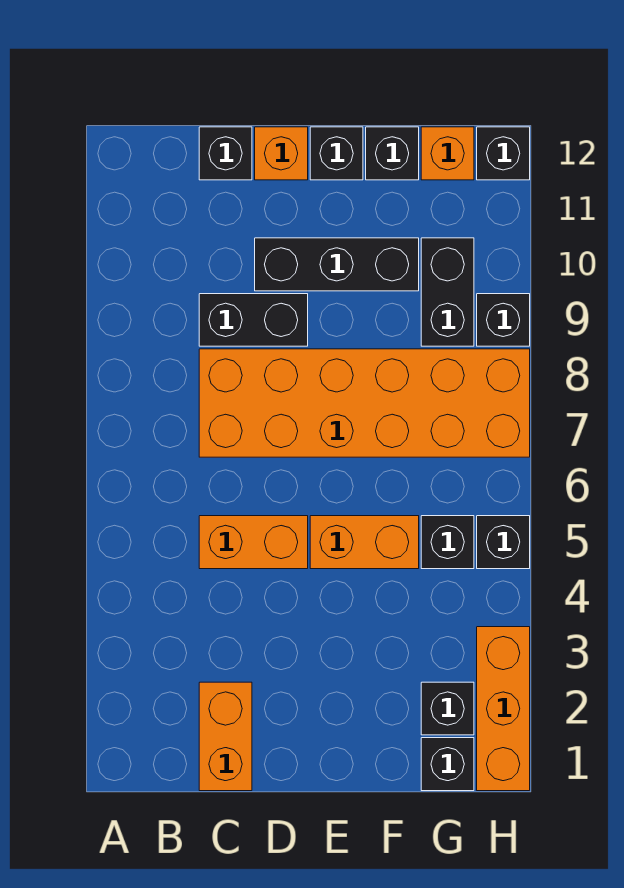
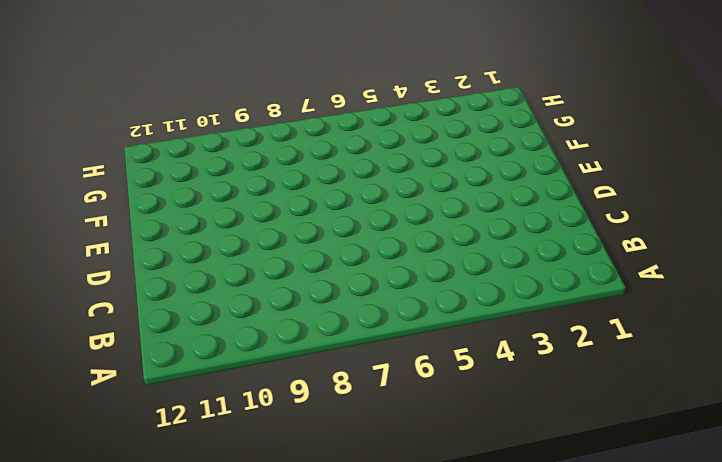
none -> orange brick C1:C2 level 1
none -> orange brick C5:D5 level 1
none -> orange brick C7:H8 level 1

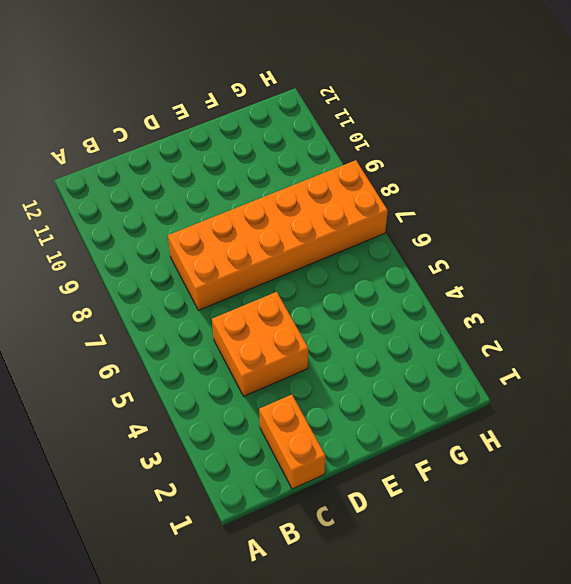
orange brick C4:D5 level 1 -> orange brick C5:D5 level 1
none -> black brick C9:D9 level 1
none -> black brick C12 level 1
none -> black brick D10:F10 level 1

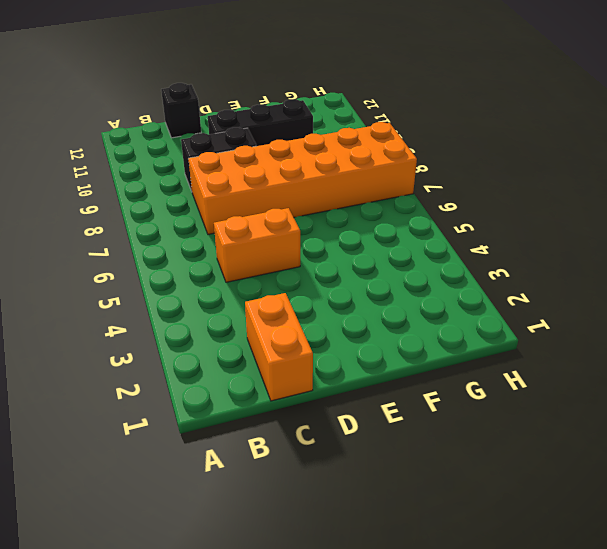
none -> orange brick D12 level 1
none -> orange brick E5:F5 level 1
none -> black brick E12 level 1

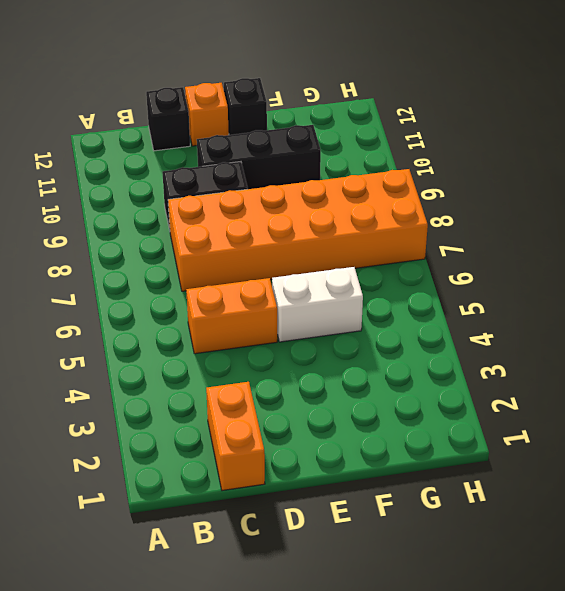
white brick E5:F5 level 1 -> orange brick E5:F5 level 1
none -> black brick F12 level 1
none -> black brick G1 level 1
none -> black brick G2 level 1

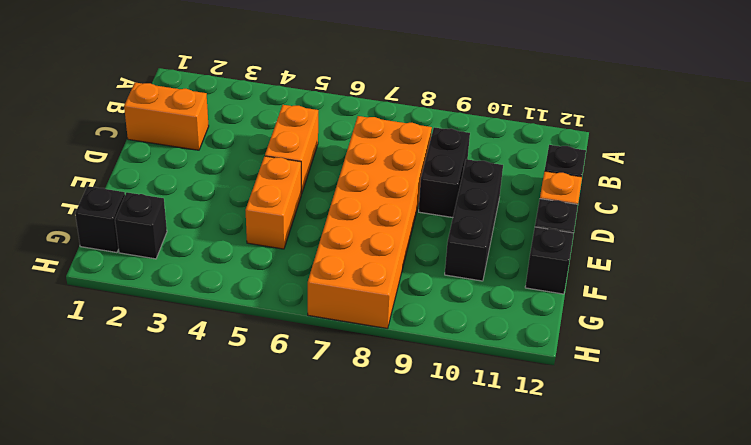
none -> black brick G5 level 1
none -> black brick G9:G10 level 1
none -> orange brick G12 level 1

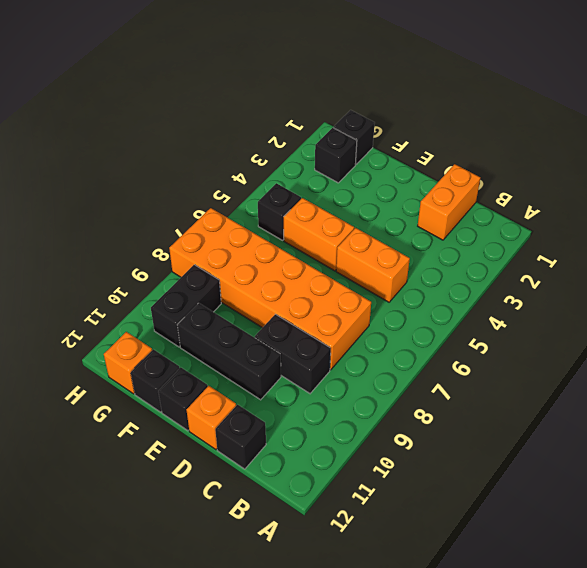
none -> orange brick H1:H3 level 1
none -> black brick H5 level 1
none -> black brick H9 level 1

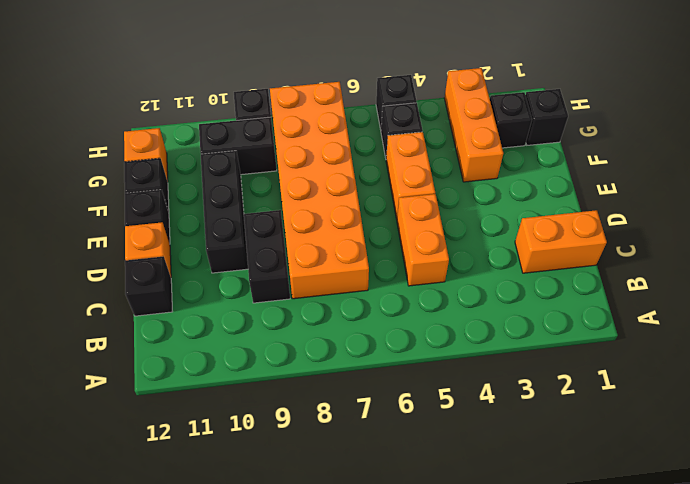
orange brick F3:H3 level 1 -> orange brick H1:H3 level 1
none -> black brick H12 level 1

